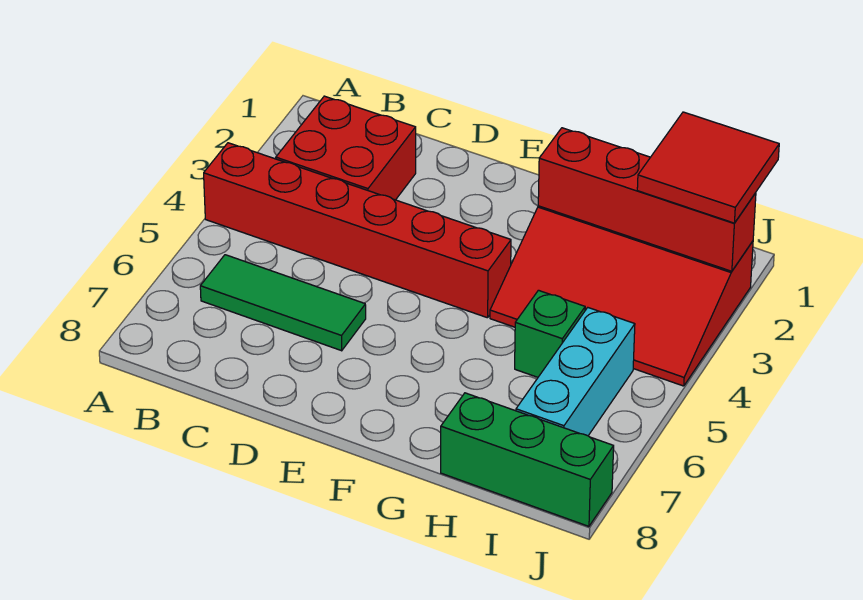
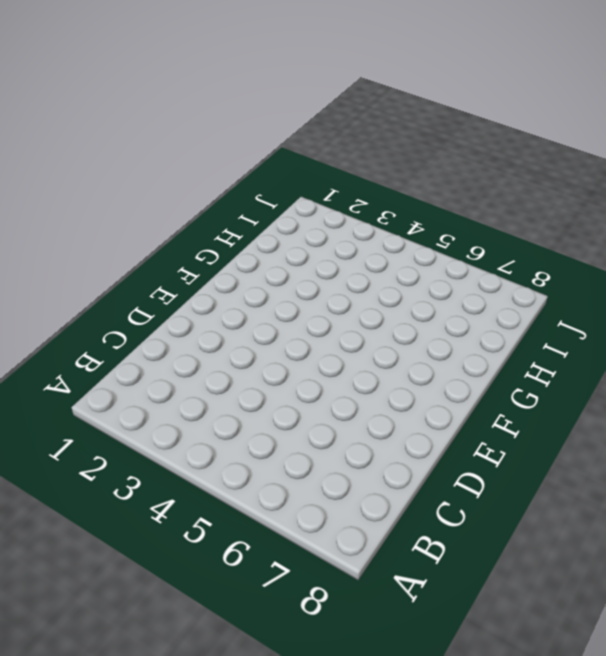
none -> red brick A4:F4 level 1
none -> red brick B2:C3 level 1

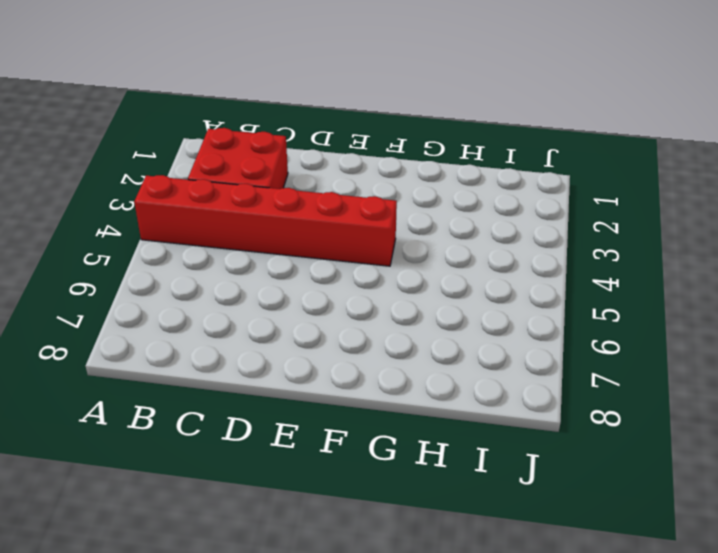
none -> green tile B6:D6 level 1
none -> red slope G2:J4 level 1 top 2

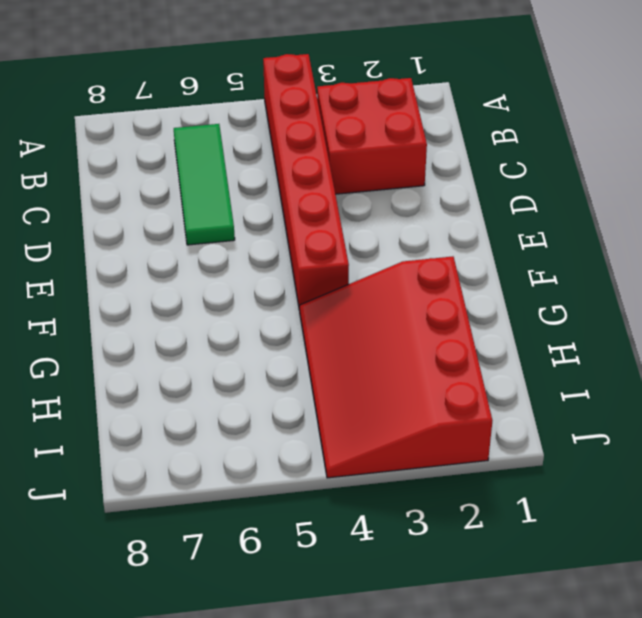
none -> green brick H5 level 1
none -> green brick H8:J8 level 1

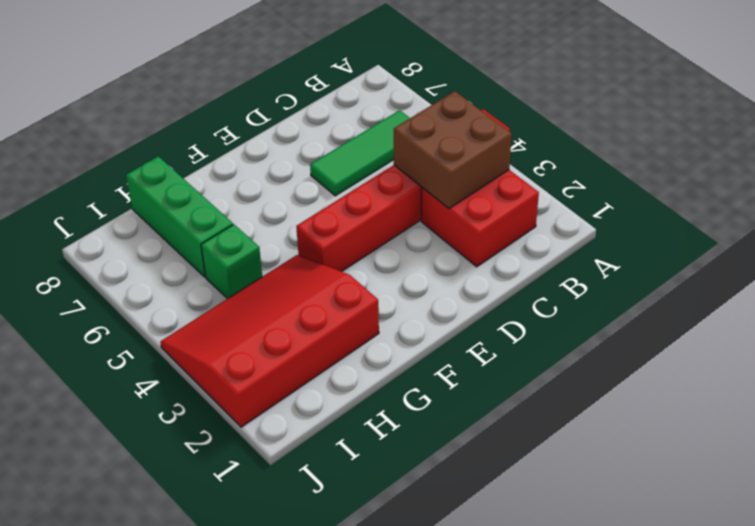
brown brick B3:C4 level 2 -> none
green brick H6:H8 level 1 -> green brick H8:J8 level 1
none -> cyan brick I5:I7 level 1
none -> red brick G2:J2 level 2

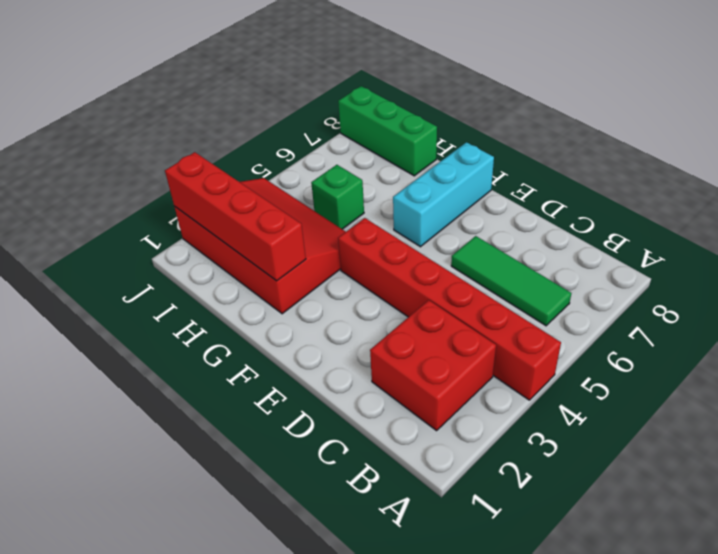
cyan brick F6:F8 level 1 -> cyan brick I5:I7 level 1
none -> red tile I1:J2 level 3

